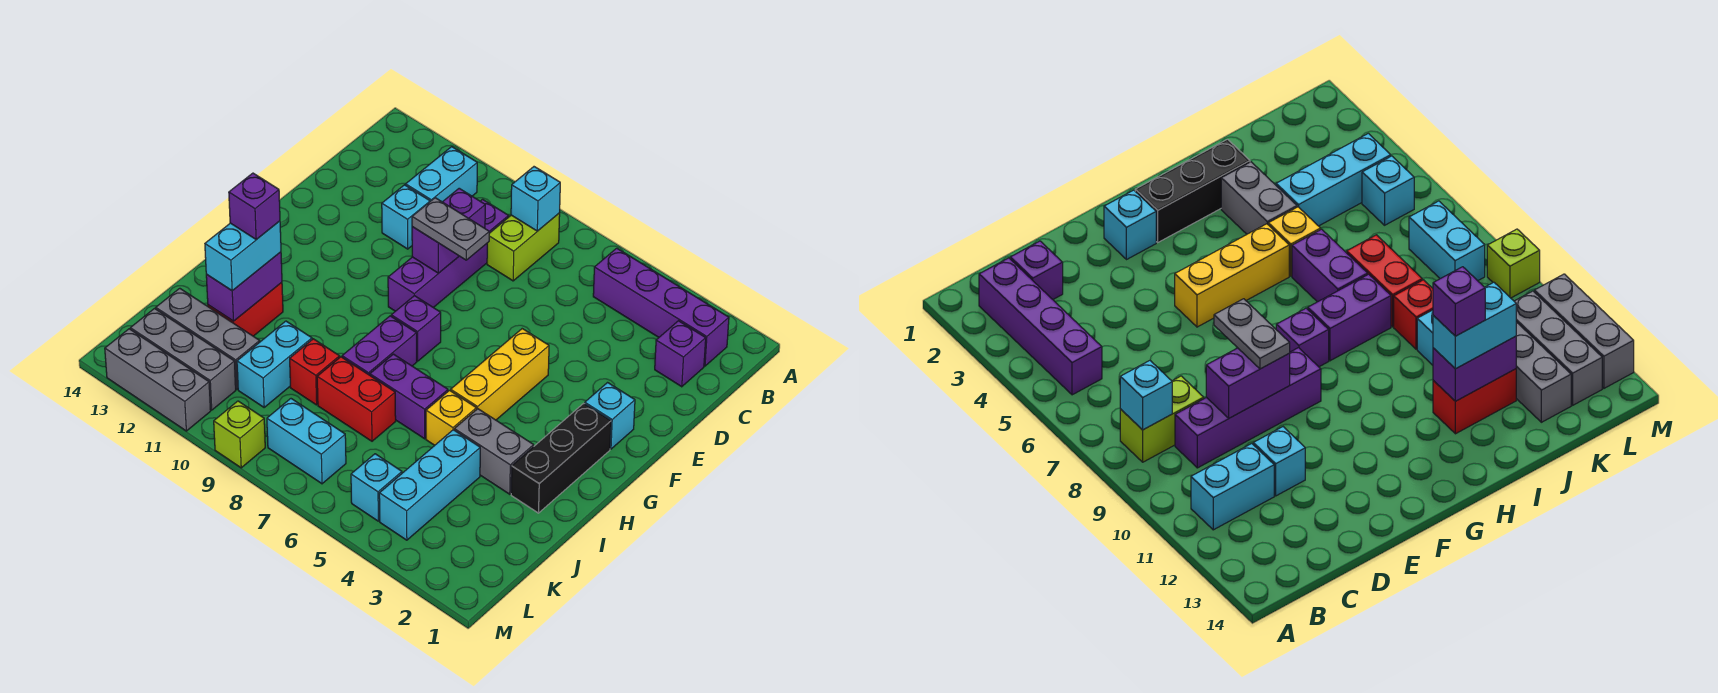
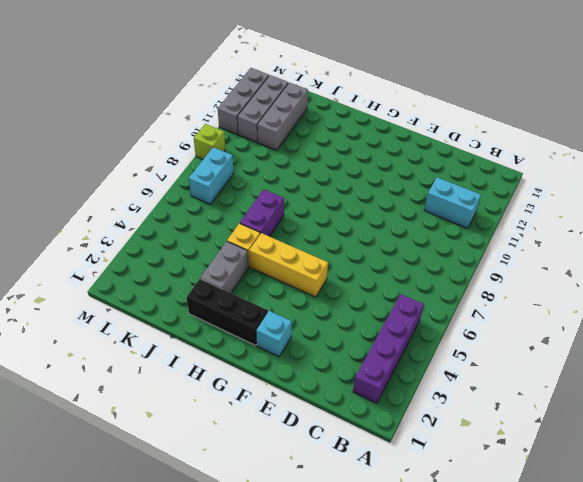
none -> lime brick B8:C8 level 1
none -> purple brick C2 level 1
none -> purple brick C9:F9 level 1
none -> cyan brick D11 level 1

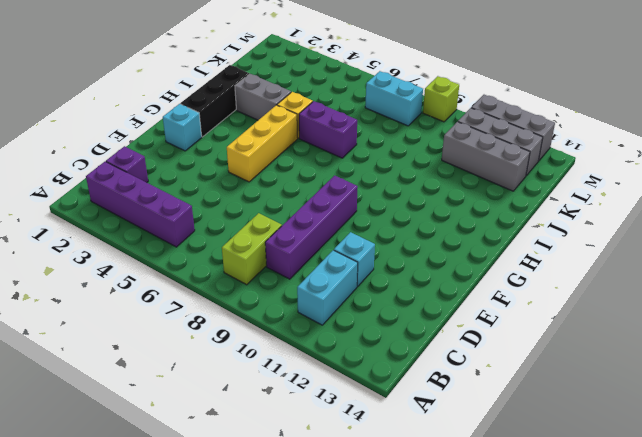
none -> purple brick G8 level 1
none -> purple brick H8:I8 level 1
none -> red brick I12:J12 level 1
none -> cyan brick J4:L4 level 1

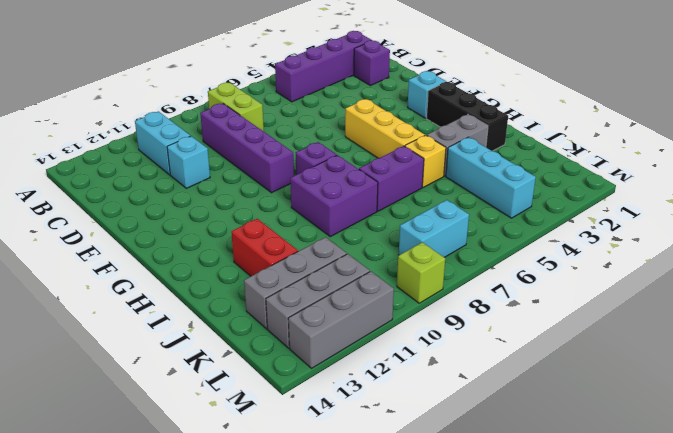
purple brick H8:I9 level 1 -> purple brick H8:I8 level 1
none -> red brick J7:J8 level 1
none -> red brick J9 level 1
none -> cyan brick J10:K10 level 1
none -> cyan brick L5 level 1

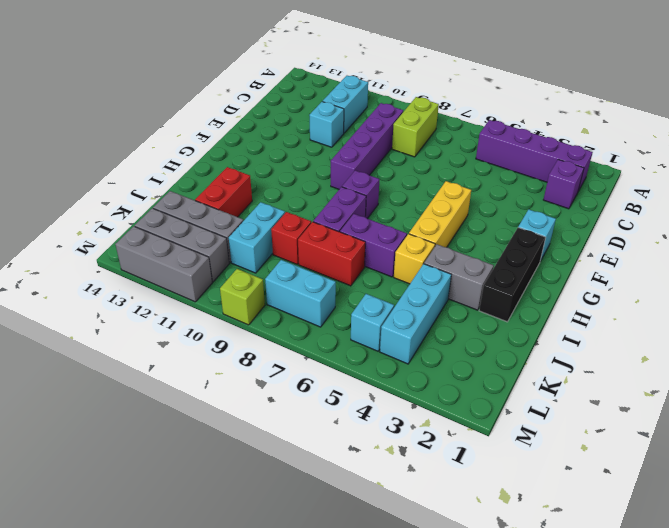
none -> cyan brick B8 level 2
none -> purple brick D9:E9 level 2
none -> purple brick I12:J12 level 2
none -> grey plate E8:E9 level 3

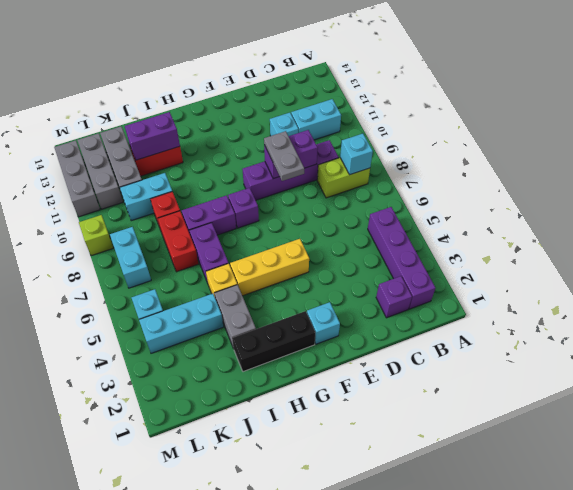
none -> cyan brick I12:J12 level 3
none -> purple brick I12 level 4

